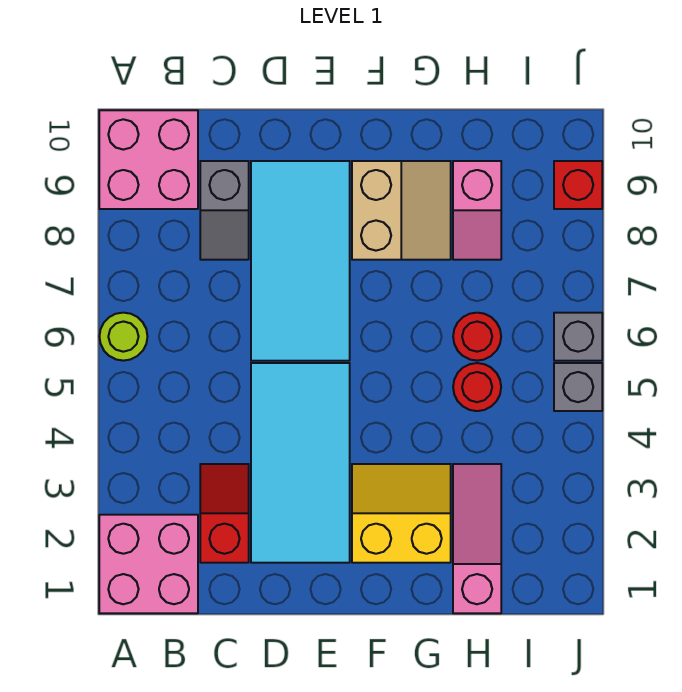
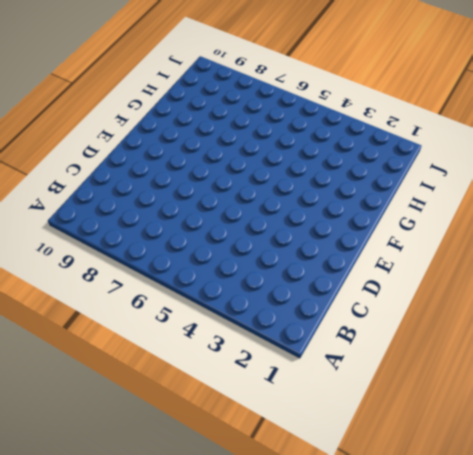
none -> pink brick A1:B2 level 1
none -> lime round brick A6 level 1
none -> pink brick A9:B10 level 1

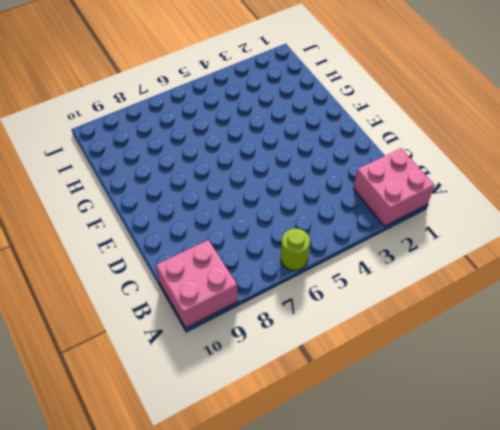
none -> red slope C2:C3 level 1 top 2
none -> grey slope C8:C9 level 1 top 9
none -> cyan tile D2:E5 level 1

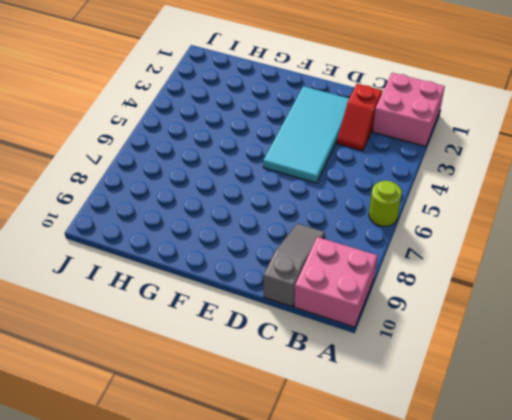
grey slope C8:C10 level 1 top 10 -> grey slope C8:C9 level 1 top 9
none -> cyan tile D6:E9 level 1
none -> yellow slope F2:G3 level 1 top 2
none -> tan slope F8:G9 level 1 top F

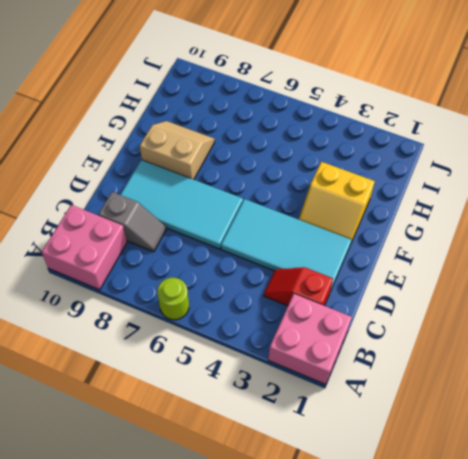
yellow slope F2:G3 level 1 top G -> yellow slope F2:G3 level 1 top 2
none -> pink slope H1:H3 level 1 top 1
none -> red round brick H5 level 1
none -> red round brick H6 level 1

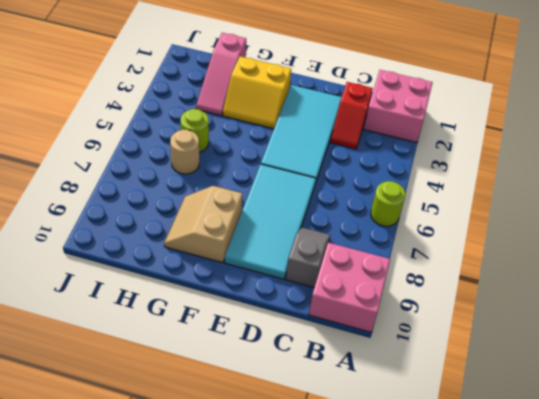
lime round brick H5 level 1 -> red round brick H5 level 1
tan round brick H6 level 1 -> red round brick H6 level 1
none -> pink slope H8:H9 level 1 top 9
none -> grey brick J5 level 1
none -> grey brick J6 level 1

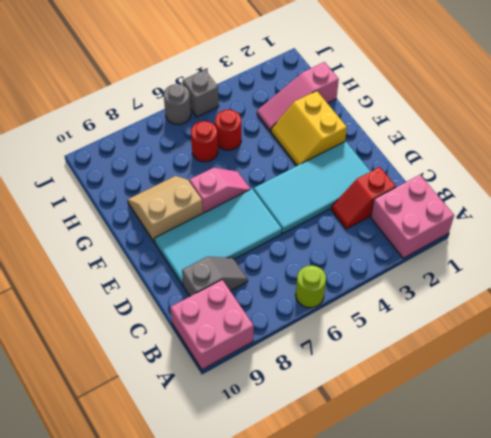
pink slope F6:F7 level 1 top 7 -> pink slope H8:H9 level 1 top 9
grey round brick J6 level 1 -> grey brick J6 level 1
none -> red brick J9 level 1

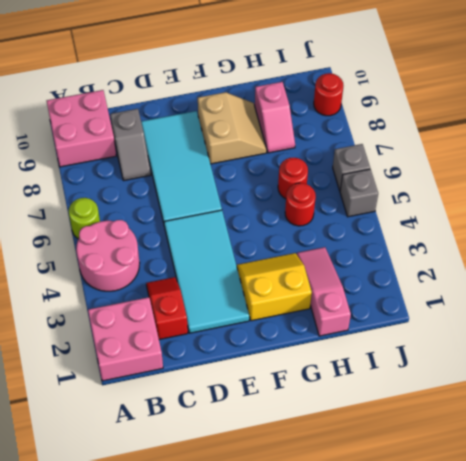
pink round brick A4:B5 level 1 -> none
red round brick J9 level 1 -> red brick J9 level 1

